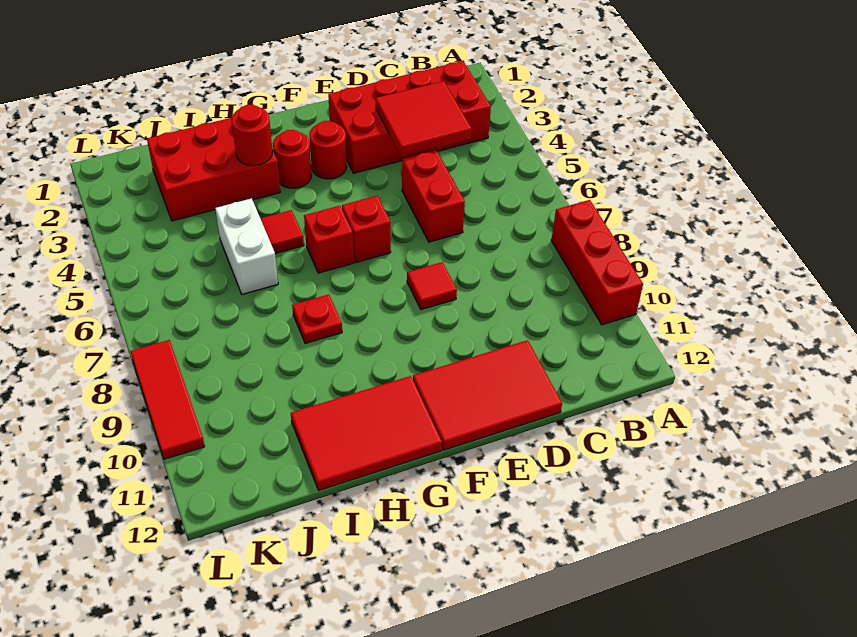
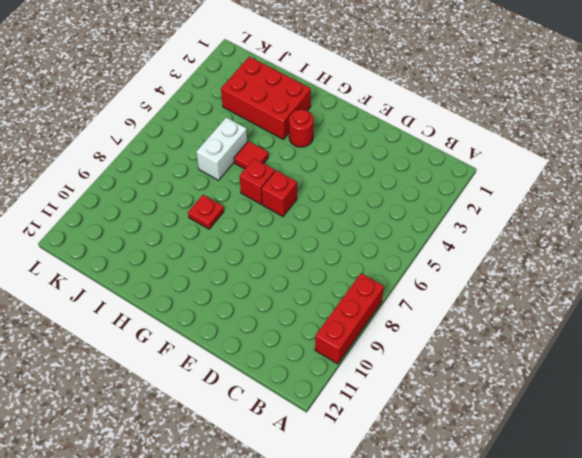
none -> red brick B2:E3 level 1
none -> red brick D5:D6 level 1
none -> red tile D11:F12 level 1

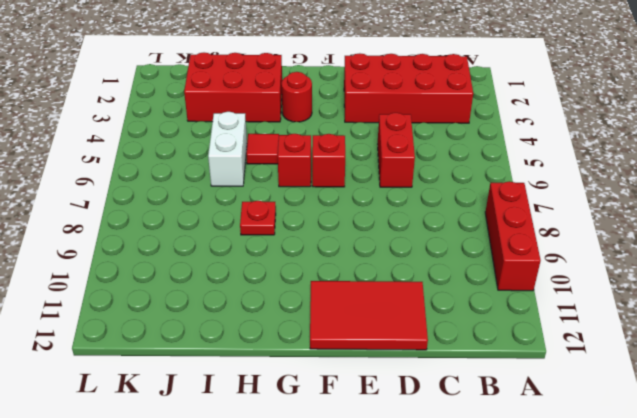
none -> red tile E8 level 1
none -> red round brick F3 level 1
none -> red tile G11:I12 level 1

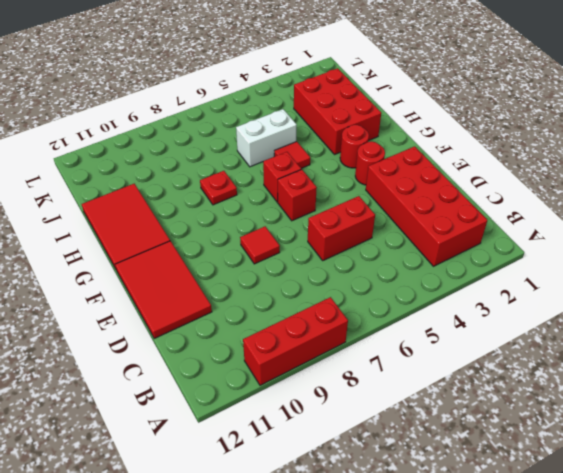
none -> red tile L8:L10 level 1
none -> red tile C3:D4 level 2
none -> red round brick H3 level 2

